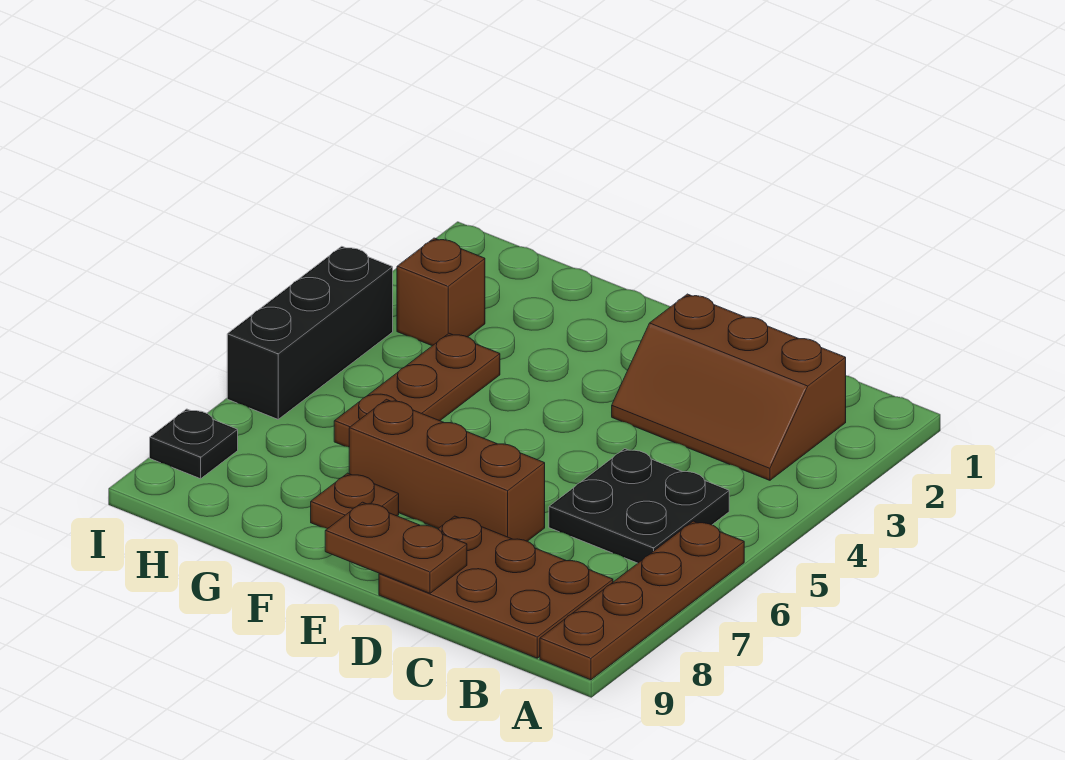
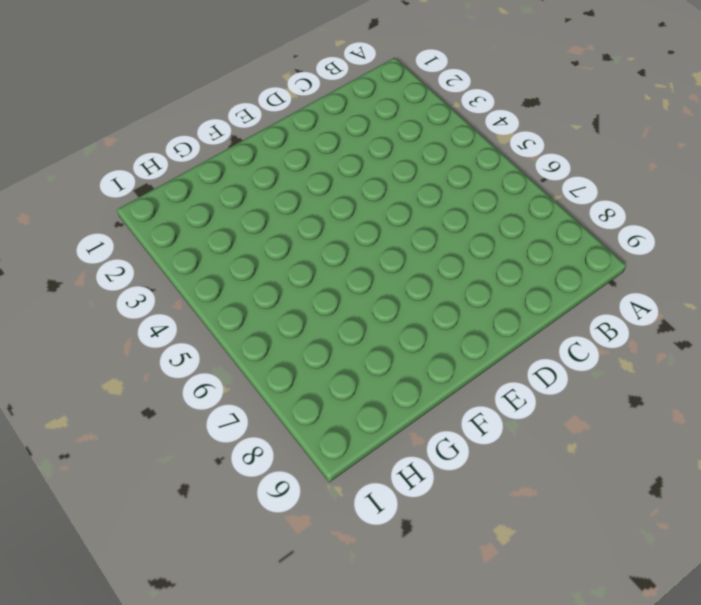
none -> brown plate A6:A9 level 1
none -> brown slope B2:D3 level 1 top 2

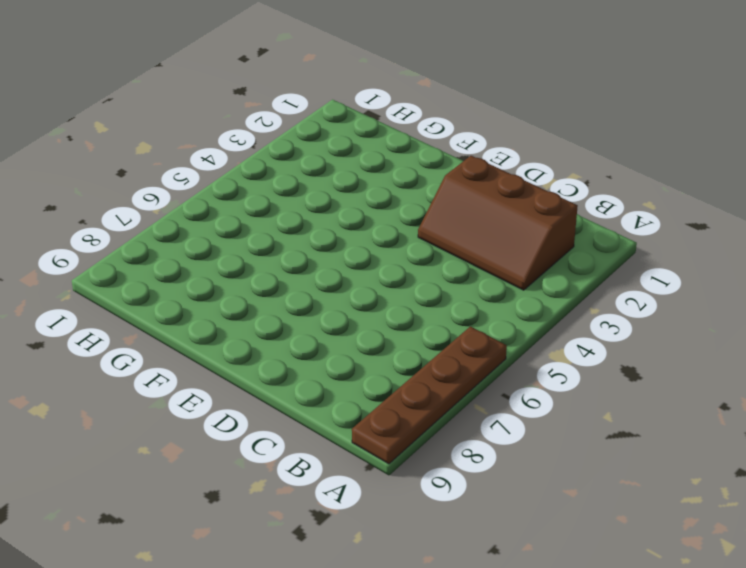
none -> black plate B5:C6 level 1
none -> brown plate B8:D9 level 1

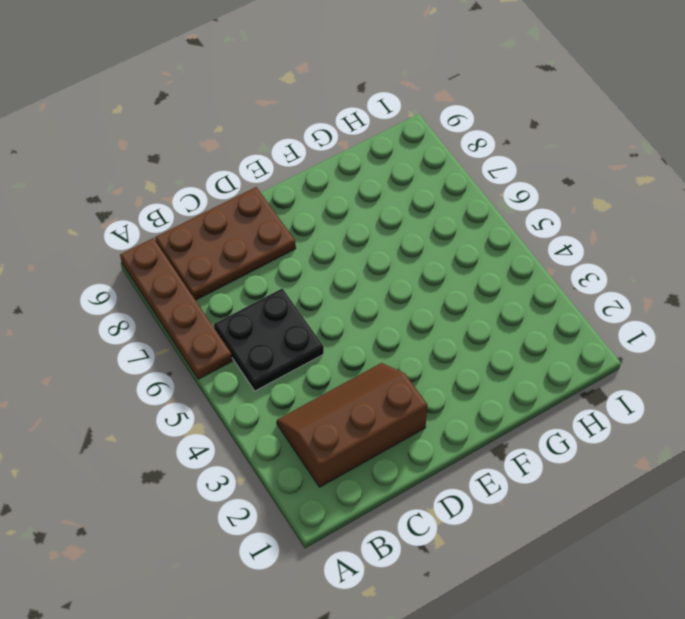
none -> brown brick D7:F7 level 1
none -> brown plate F8 level 1

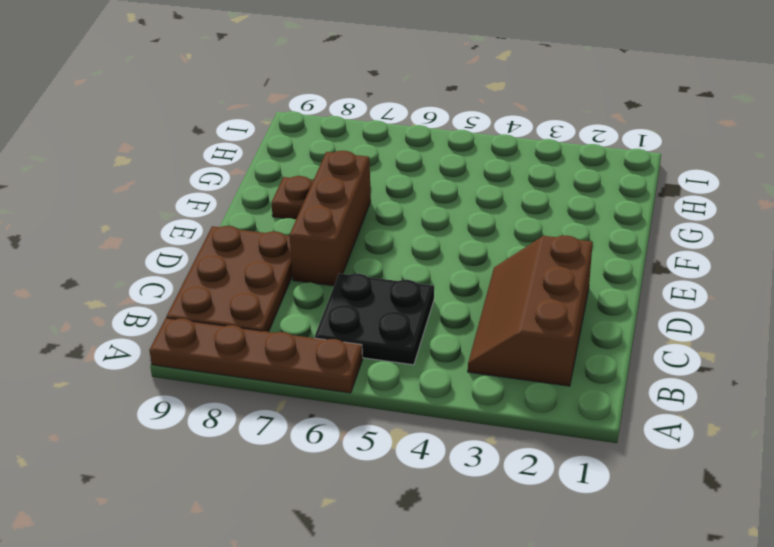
none -> brown plate G4:G6 level 1
none -> brown brick H3 level 1

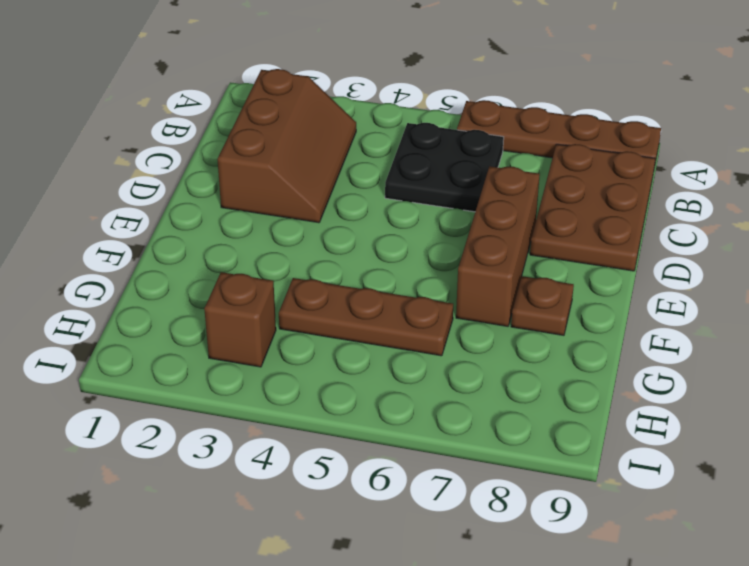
none -> black brick I4:I6 level 1
none -> black plate I8 level 1

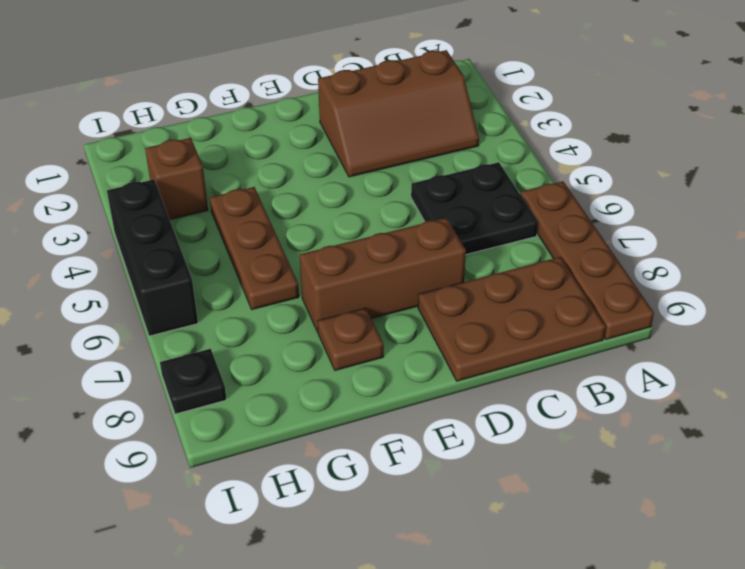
none -> brown plate D9:E9 level 2

